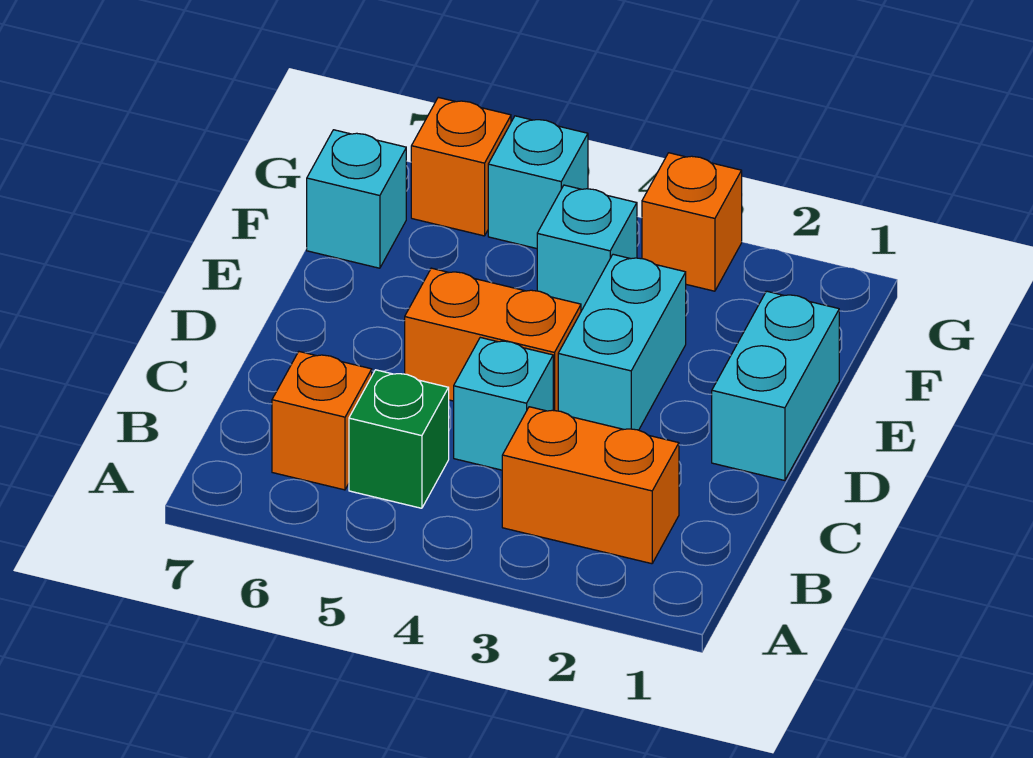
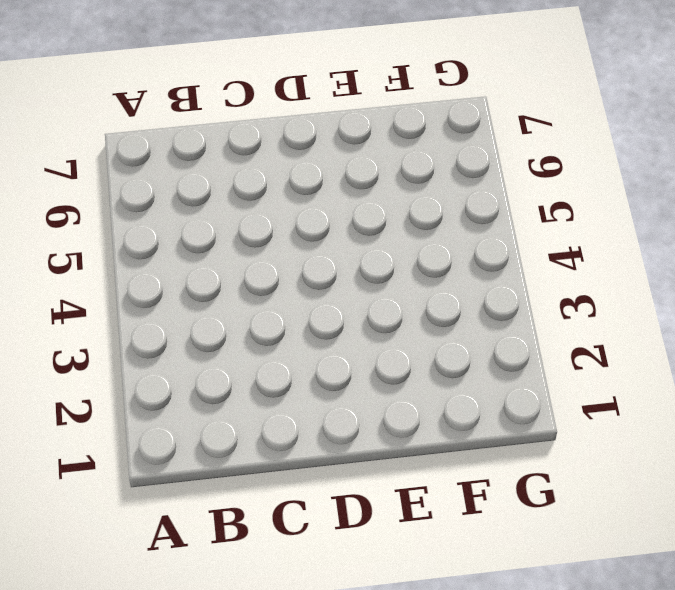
none -> orange brick B2:B3 level 1
none -> green brick B5 level 1
none -> orange brick B6 level 1

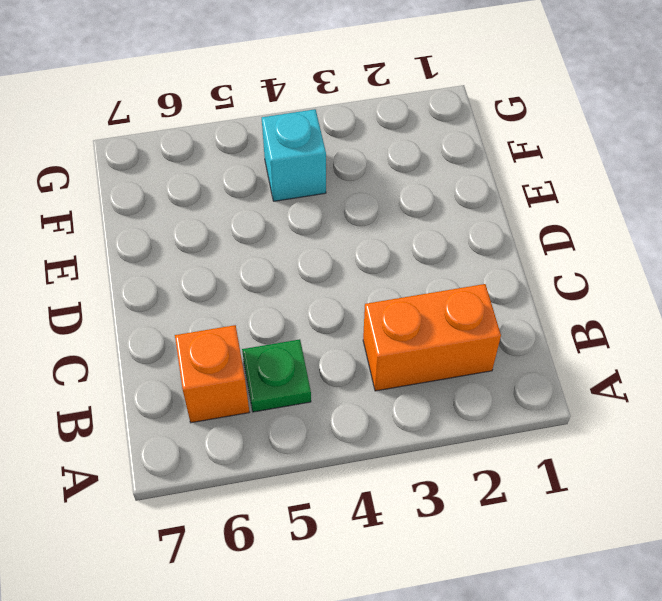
green plate B5 level 1 -> green brick B5 level 1
none -> cyan brick C4 level 1
none -> cyan brick D1:E1 level 1
none -> cyan brick D3:E3 level 1

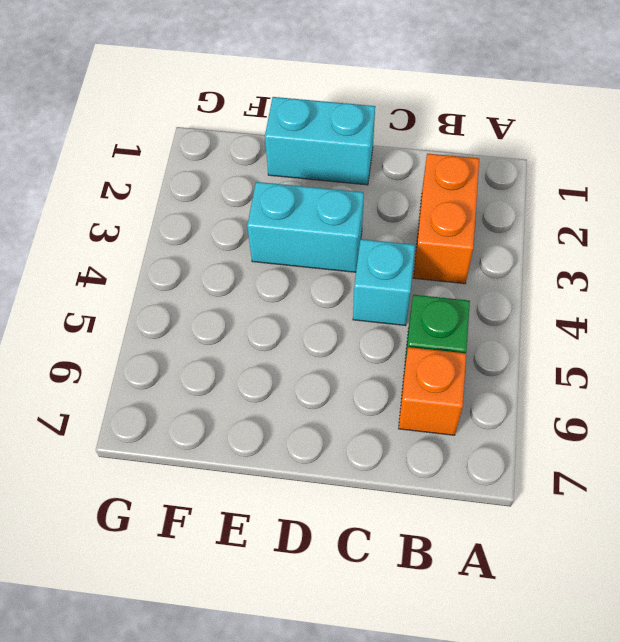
none -> orange brick D4:D5 level 1
none -> cyan brick F4 level 1
none -> cyan brick F7 level 1

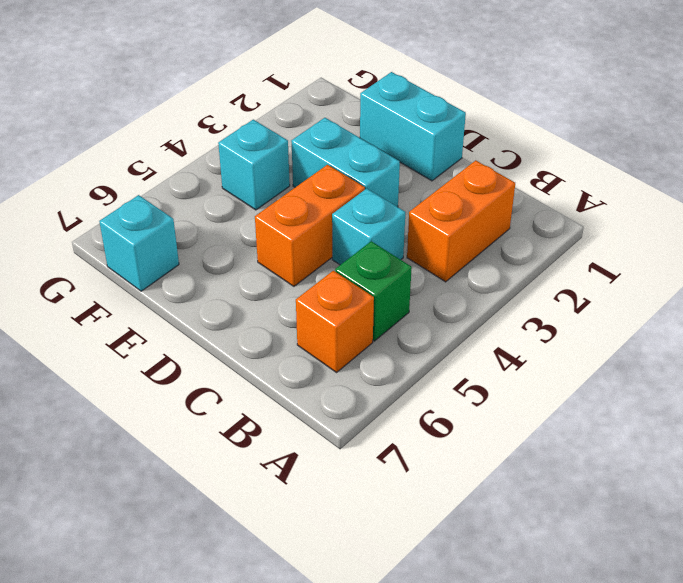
none -> orange brick G3 level 1
none -> cyan brick G5 level 1
none -> orange brick G6 level 1

